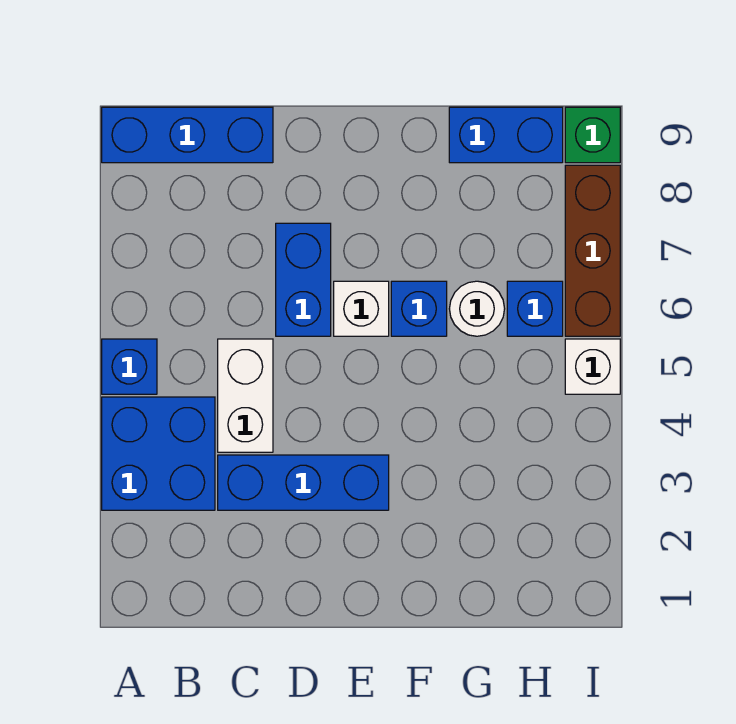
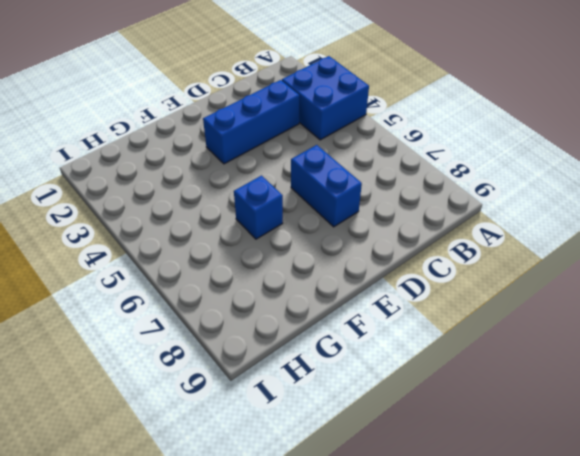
none -> blue brick A5 level 1
none -> blue brick A9:C9 level 1
none -> white brick C4:C5 level 1

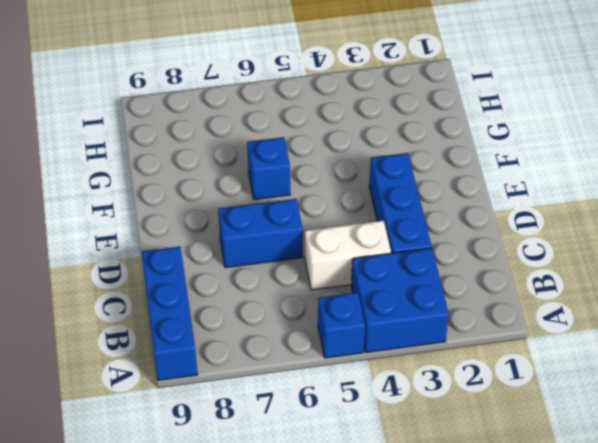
none -> white brick E6 level 1
none -> white round brick G6 level 1
none -> blue brick G9:H9 level 1

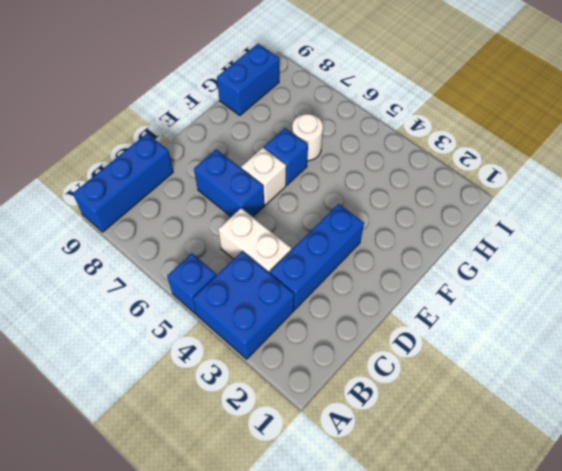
none -> blue brick H6 level 1
none -> white brick I5 level 1
none -> brown brick I6:I8 level 1

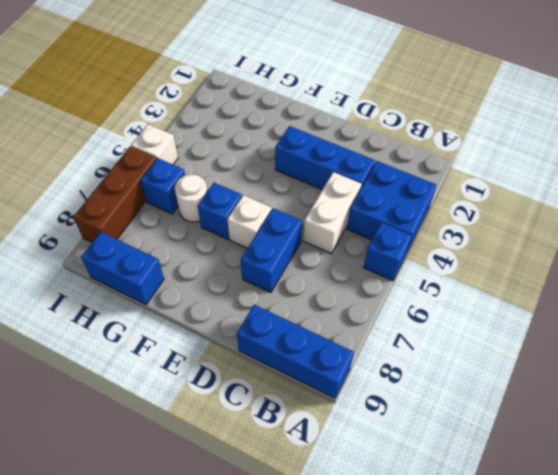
none -> green brick I9 level 1

